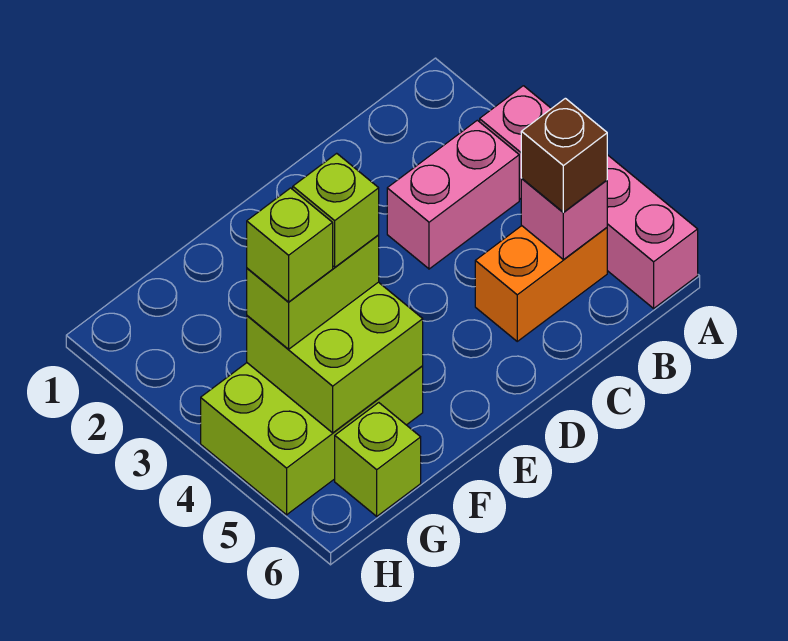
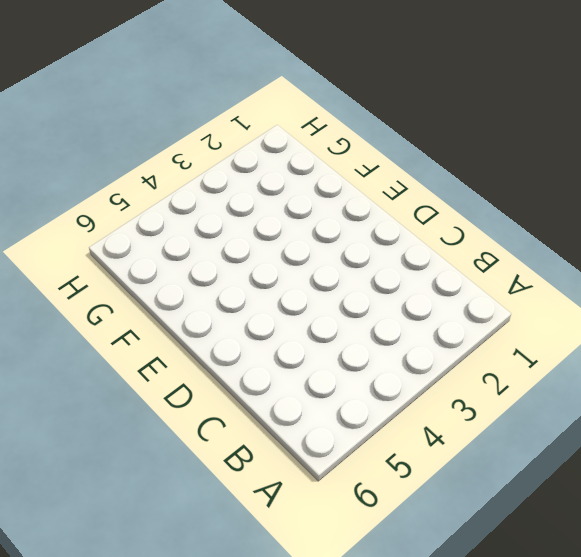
none -> pink brick A3:A6 level 1
none -> pink brick B3:C3 level 1

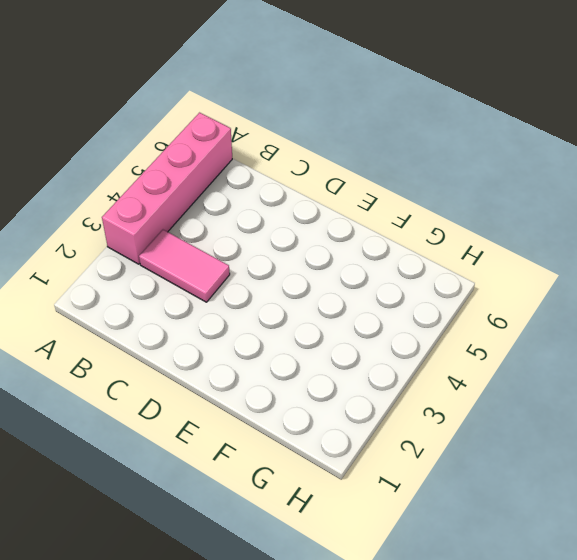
pink tile B3:C3 level 1 -> pink brick B3:C3 level 1
none -> orange brick B5:C5 level 1
none -> lime brick F4:H5 level 1

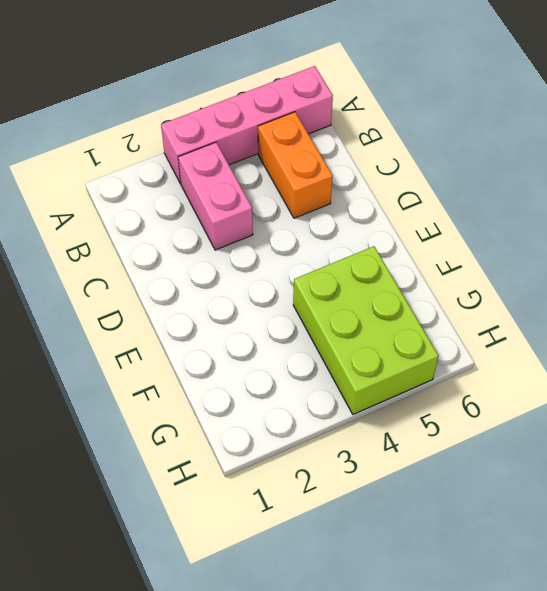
none -> lime brick G6 level 1
none -> pink brick B5 level 2

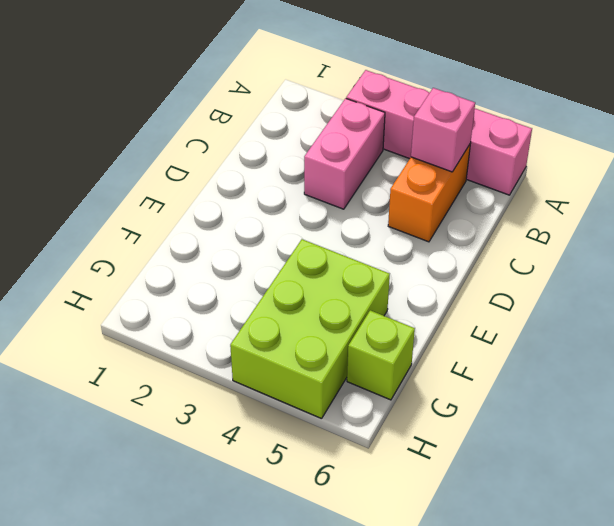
none -> lime brick F4:G5 level 2
none -> brown brick B5 level 3

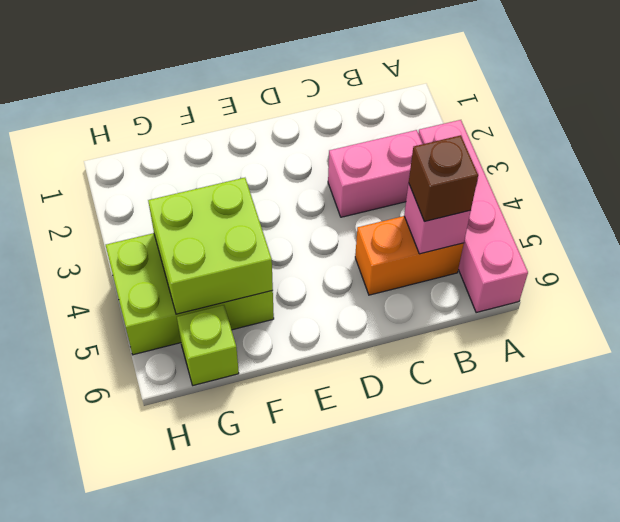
none -> lime brick F4:G4 level 3
none -> lime brick F4 level 4

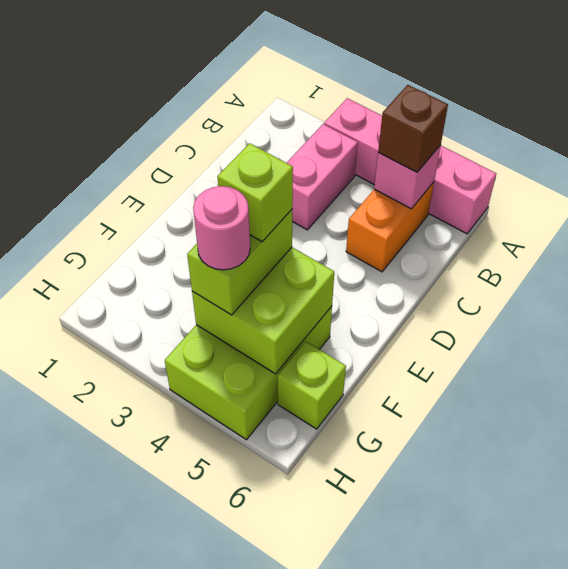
pink round brick G4 level 4 -> lime brick G4 level 4

